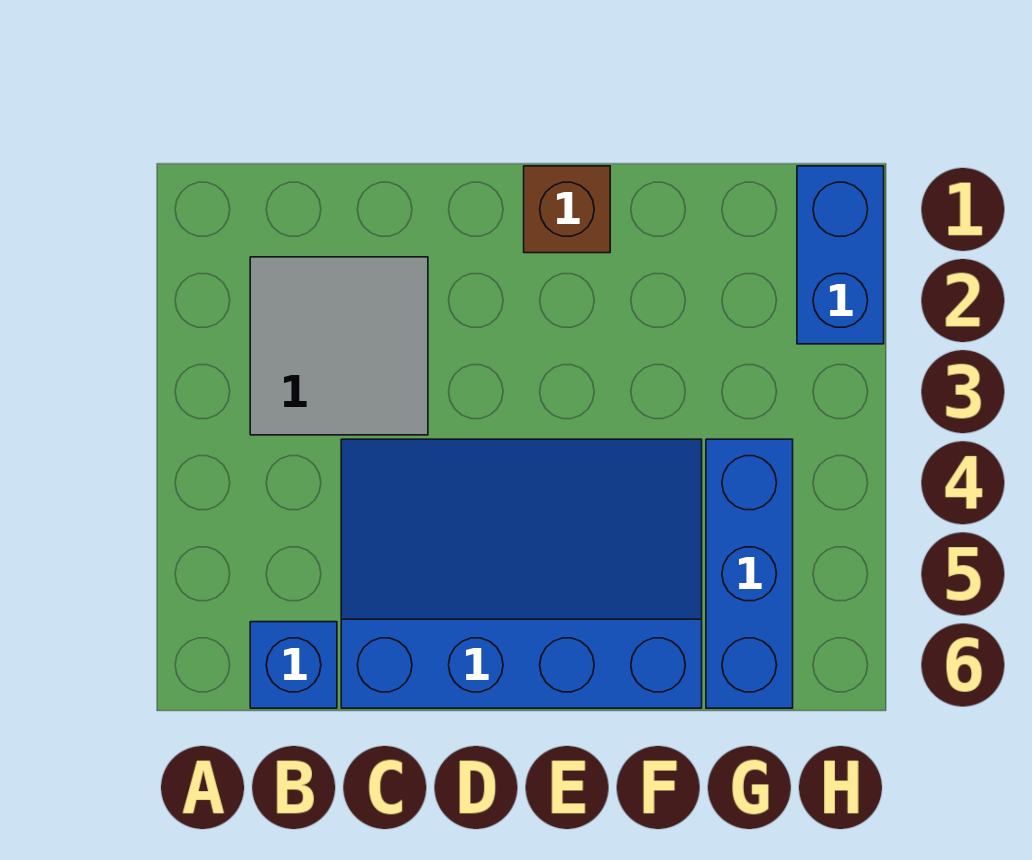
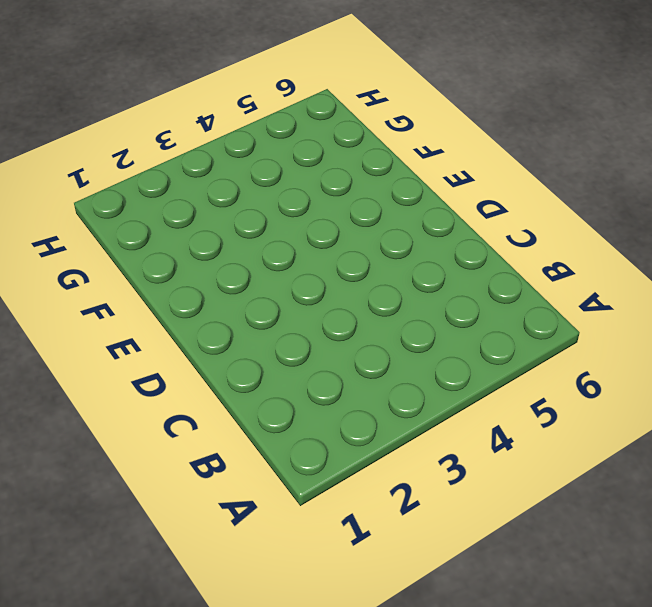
none -> grey tile B2:C3 level 1
none -> blue brick B6 level 1

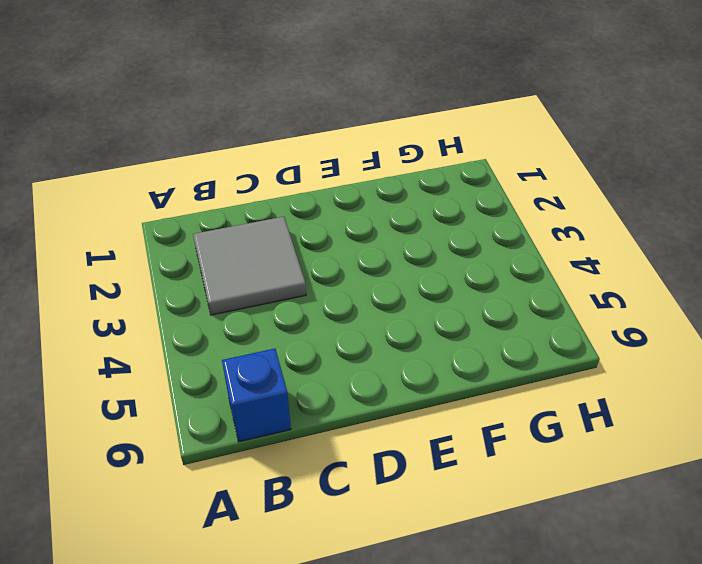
none -> blue slope C4:F6 level 1 top 6
none -> brown brick E1 level 1

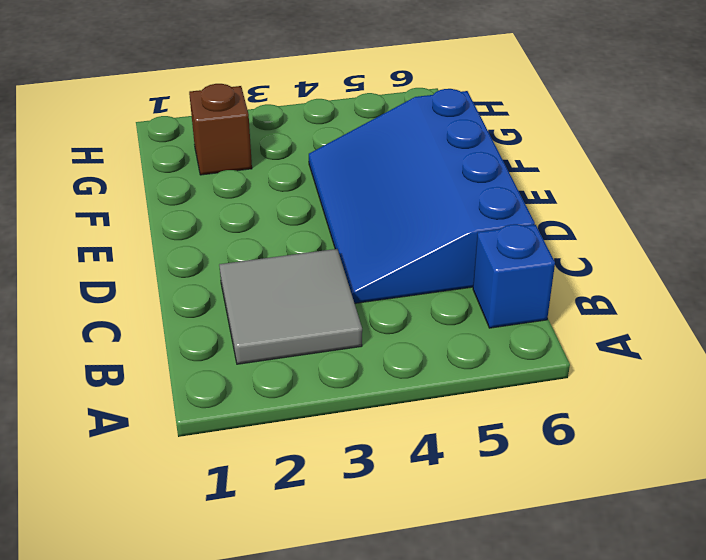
brown brick G2 level 1 -> brown brick E1 level 1
none -> blue brick G4:G6 level 1
none -> blue brick H1:H2 level 1

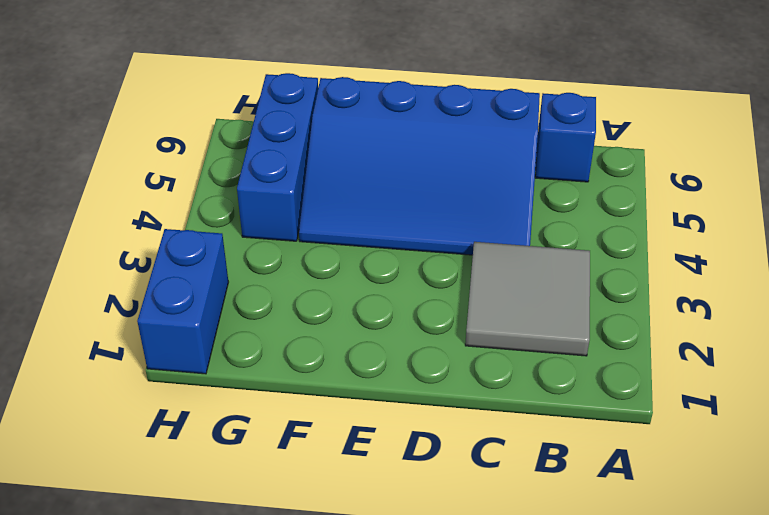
none -> brown brick E1 level 1

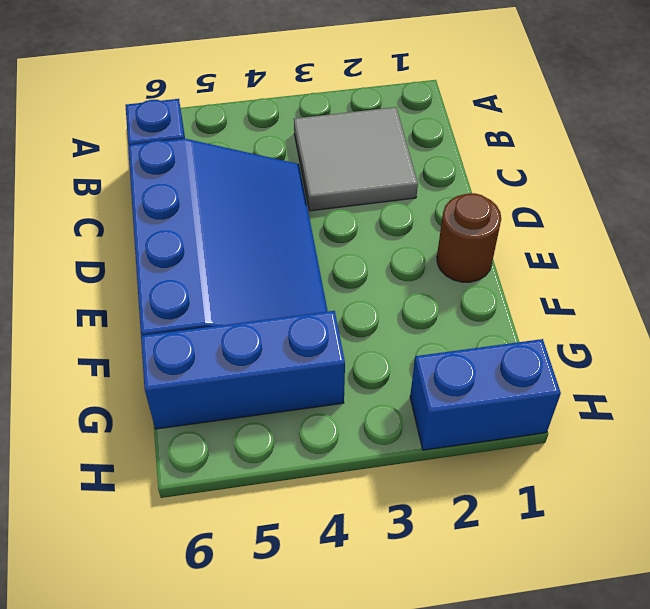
brown round brick E1 level 1 -> brown brick E1 level 1

